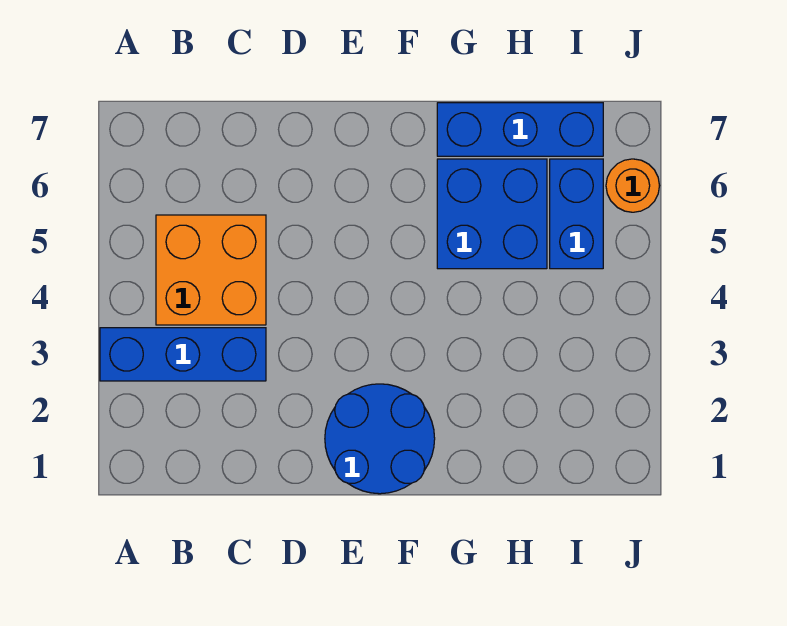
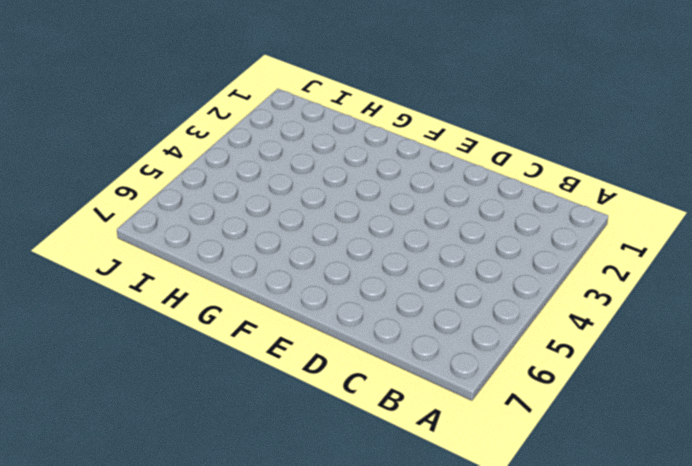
none -> blue brick A3:C3 level 1
none -> orange brick B4:C5 level 1

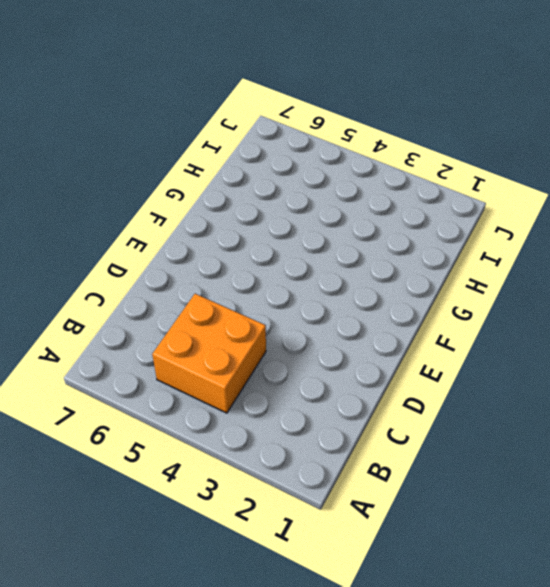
none -> blue brick A3:C3 level 1
none -> blue round brick E1:F2 level 1

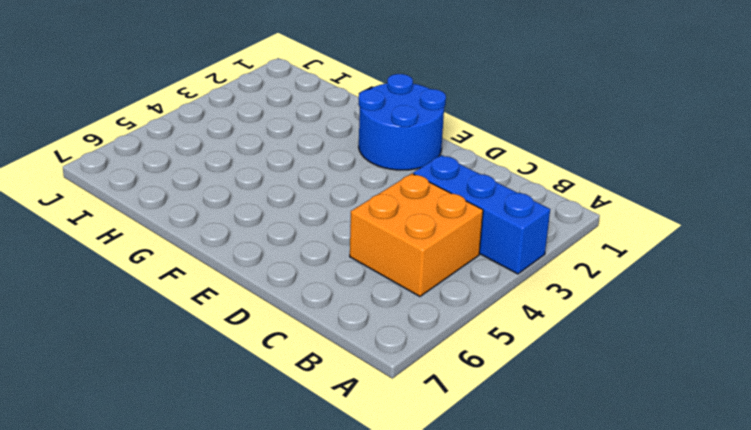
none -> blue brick G5:H6 level 1
none -> blue brick G7:I7 level 1

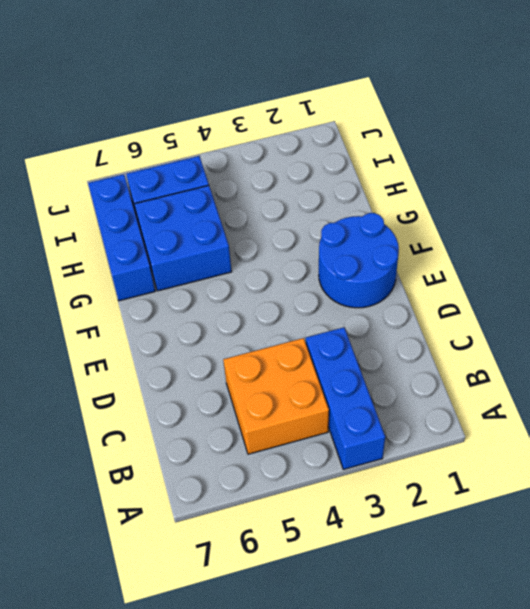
none -> orange round brick J6 level 1

